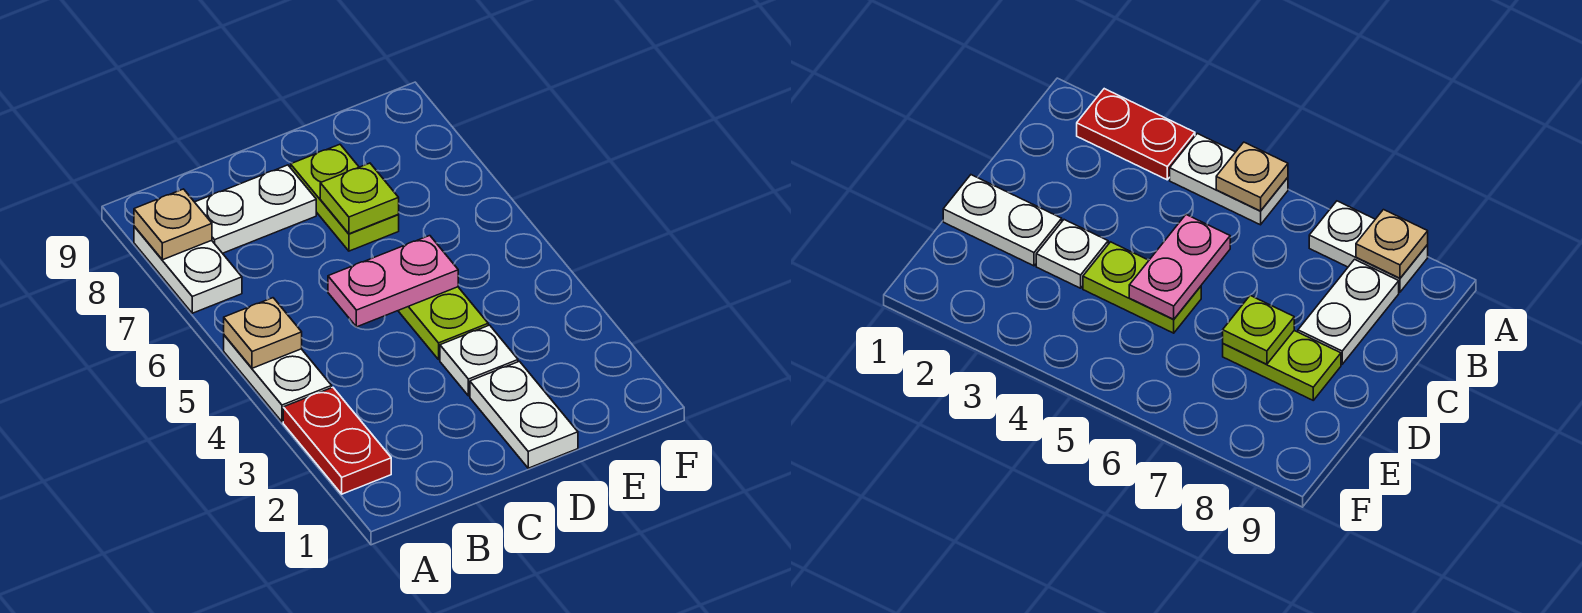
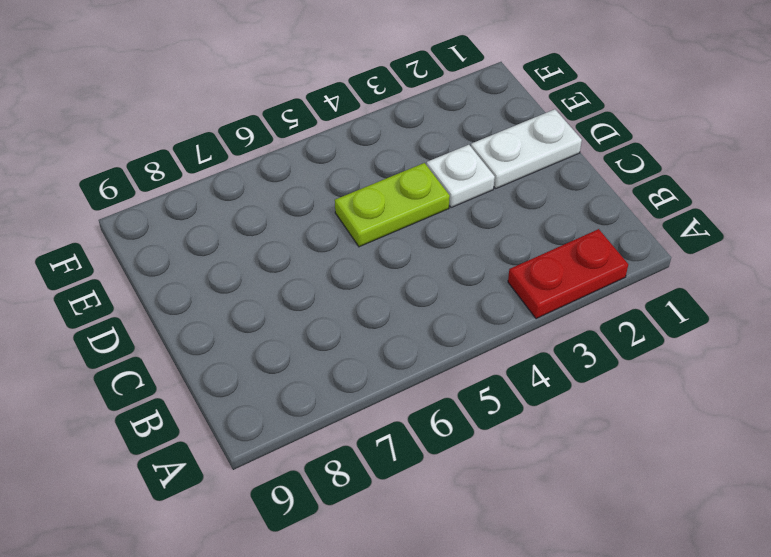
none -> white plate A4:A5 level 1
none -> white plate A7:A8 level 1
none -> white plate B8:C8 level 1

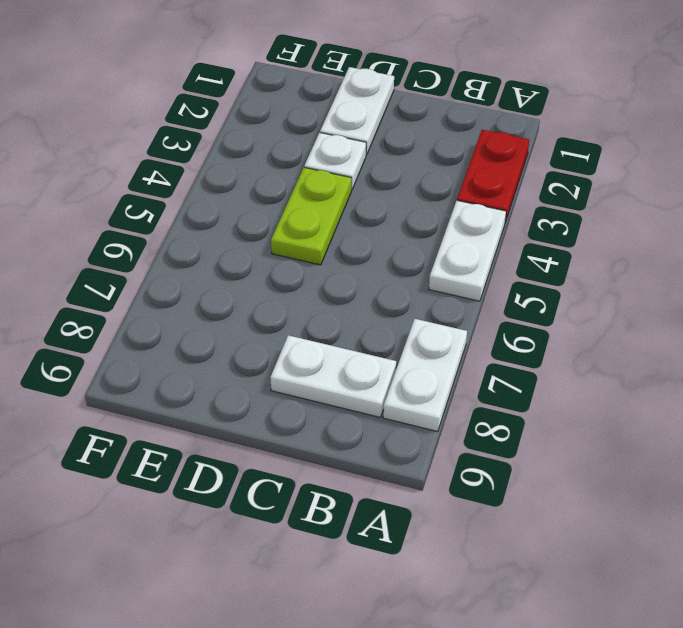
none -> lime plate D7:D8 level 1
none -> tan plate A5 level 2
none -> tan plate A8 level 2

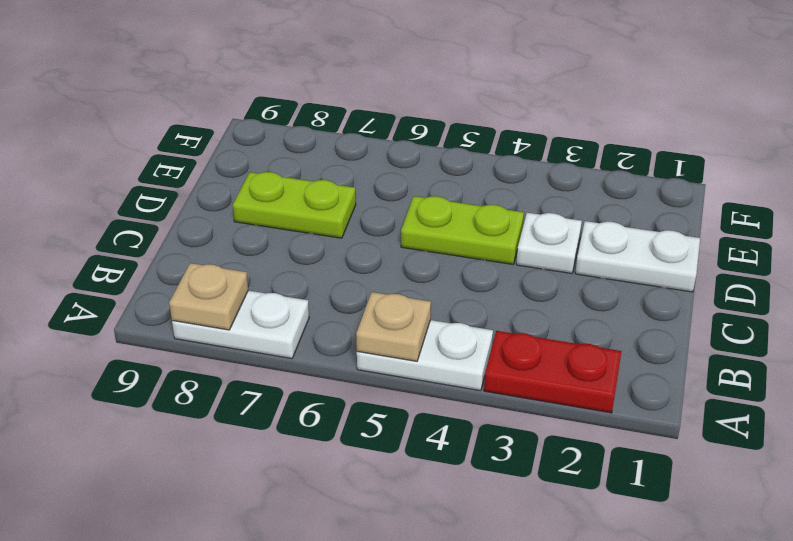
none -> white plate B8:C8 level 1
none -> pink plate C5:D5 level 2
none -> lime plate D7 level 2

